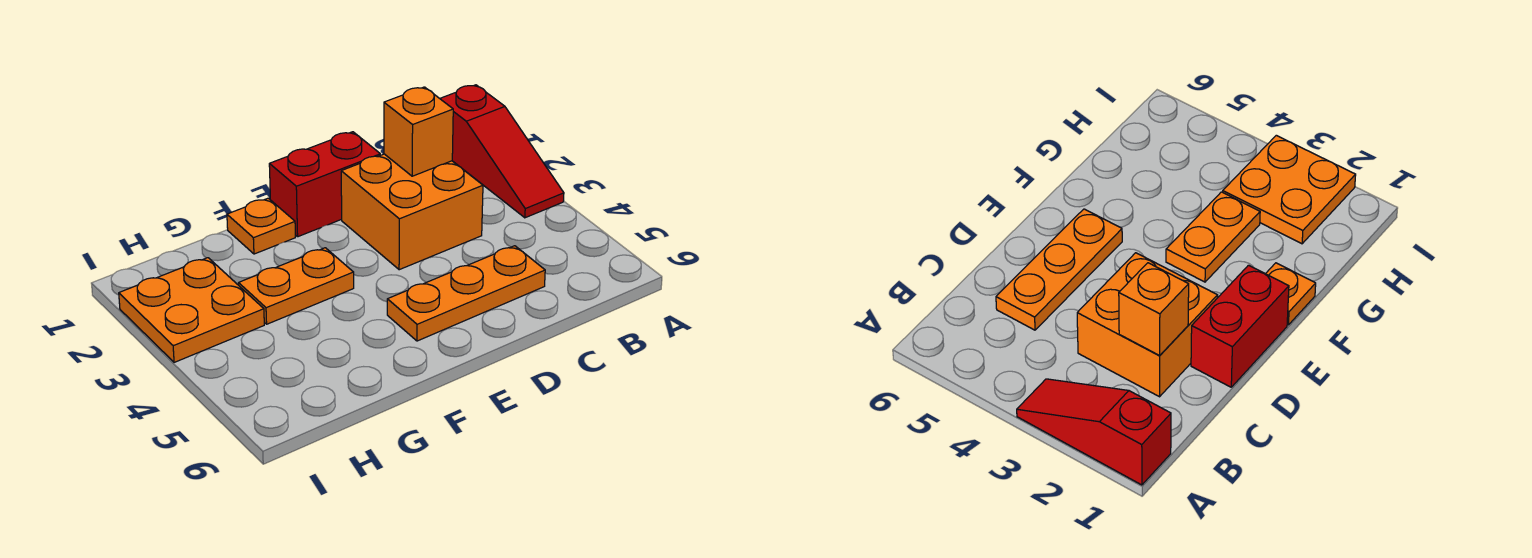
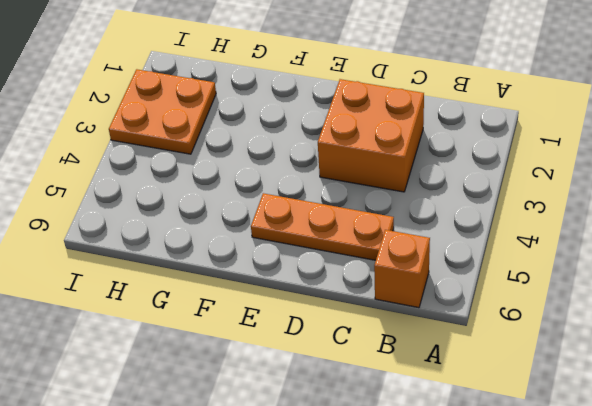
orange brick B6 level 1 -> orange brick C2 level 2
none -> red slope A1:A3 level 1 top 1
none -> red brick D1:E1 level 1

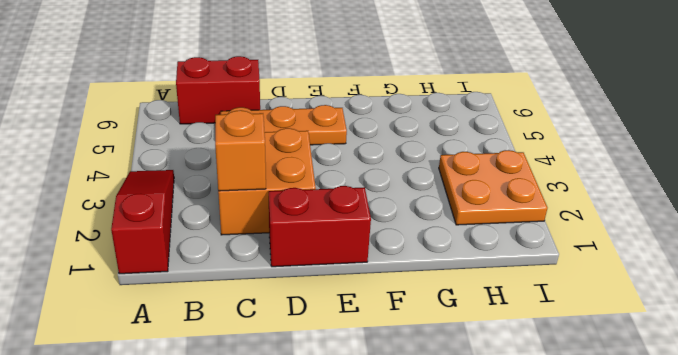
red brick B6:C6 level 1 -> none
none -> orange plate F1 level 1
none -> orange plate F3:G3 level 1

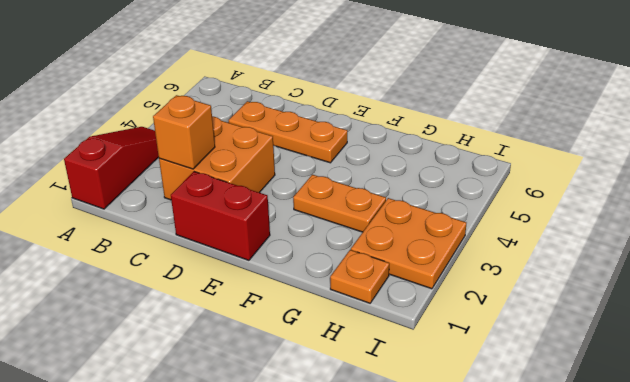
orange plate H1 level 1 -> orange plate F1 level 1

